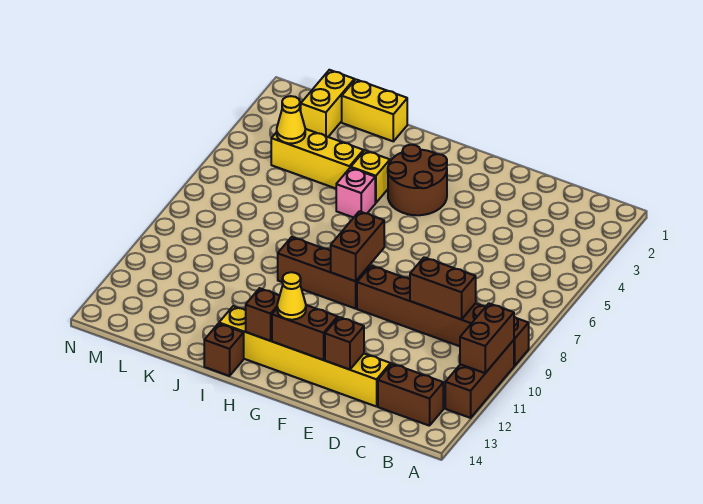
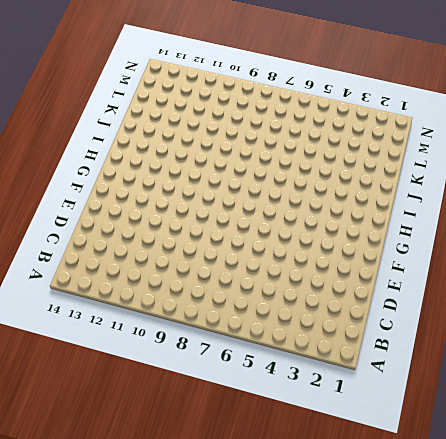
none -> brown brick A9:F9 level 1
none -> brown brick A10:A12 level 1
none -> brown brick B13:C13 level 1

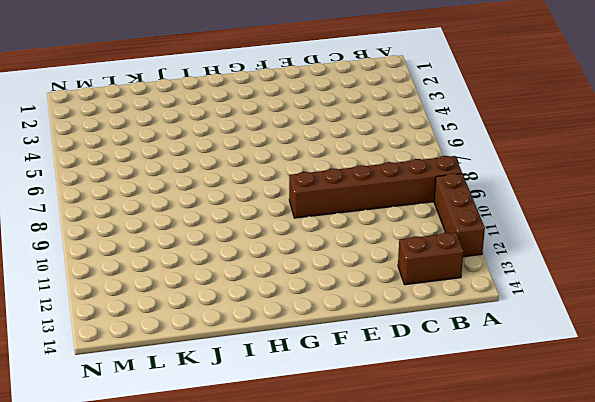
none -> yellow brick D13:I13 level 1
none -> brown round brick G3:H4 level 1
none -> brown brick G9:I9 level 1

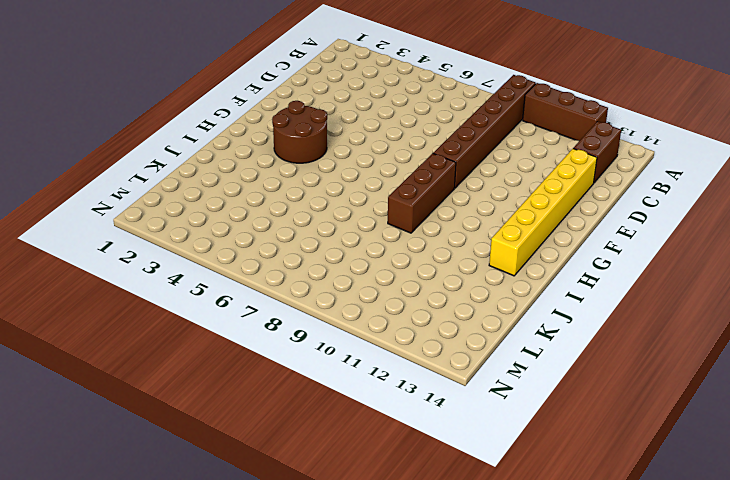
none -> yellow brick I4 level 1
none -> pink brick I5 level 1
none -> brown brick I14 level 1

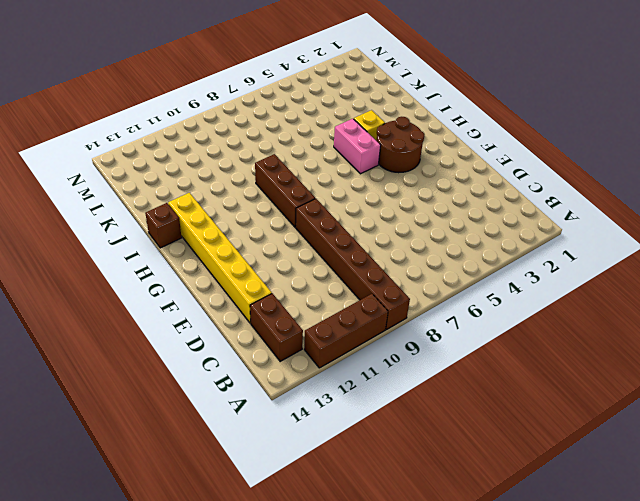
pink brick H5:I5 level 1 -> pink brick I5 level 1
none -> yellow brick J1:K1 level 1
none -> yellow brick J4:L4 level 1
none -> yellow brick L1:L2 level 1

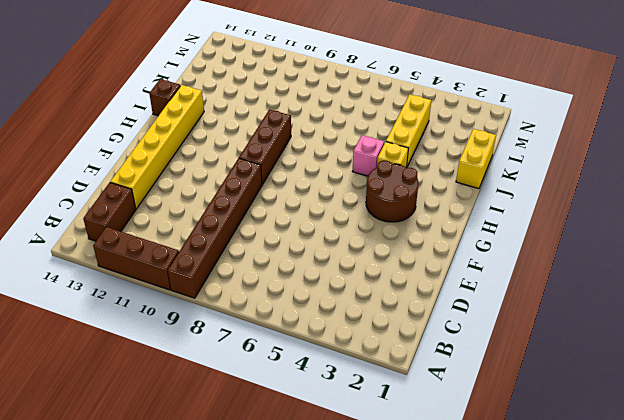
none -> yellow brick L1:L2 level 1
none -> brown brick A10:A11 level 2
none -> brown brick C9:D9 level 2

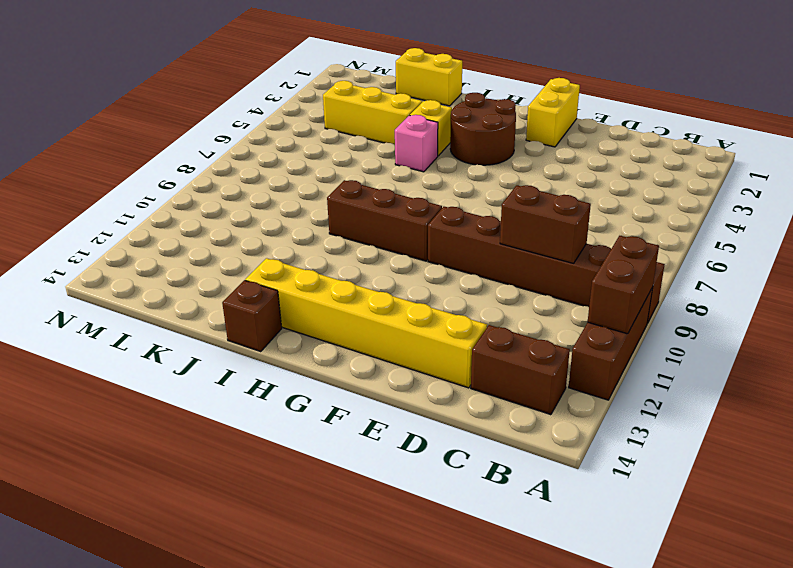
yellow brick F1:F2 level 1 -> yellow brick L1:L2 level 1
none -> brown brick E13 level 2
none -> brown brick F13:G13 level 2
none -> brown brick G8:G9 level 2

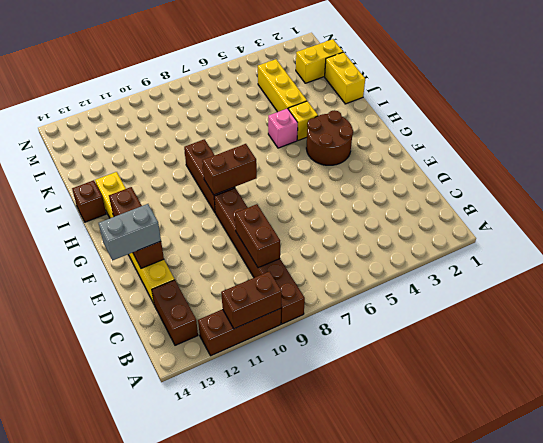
grey brick E13:E14 level 3 -> none
none -> brown brick H13 level 2
none -> yellow cone L4 level 2
none -> yellow cone G13 level 3

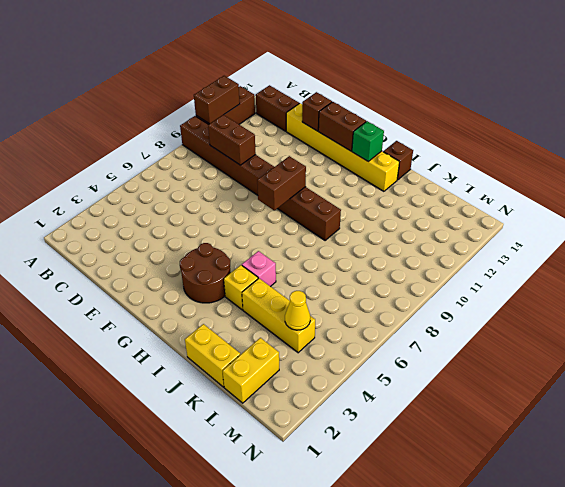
green brick H13 level 2 -> brown brick H13 level 2
none -> yellow cone G13 level 3

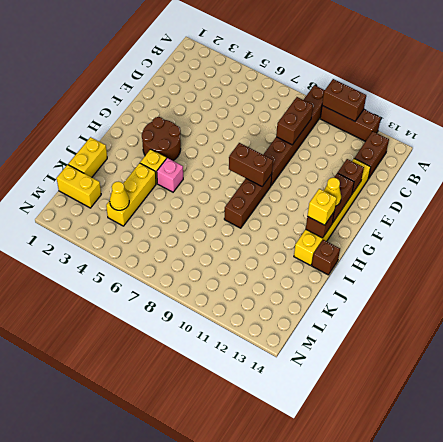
yellow brick H13 level 3 -> none

